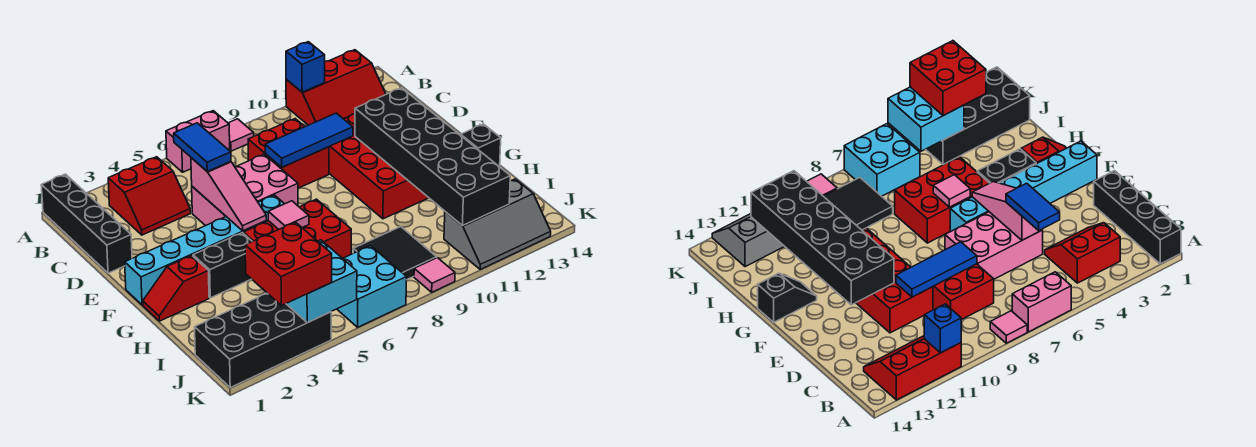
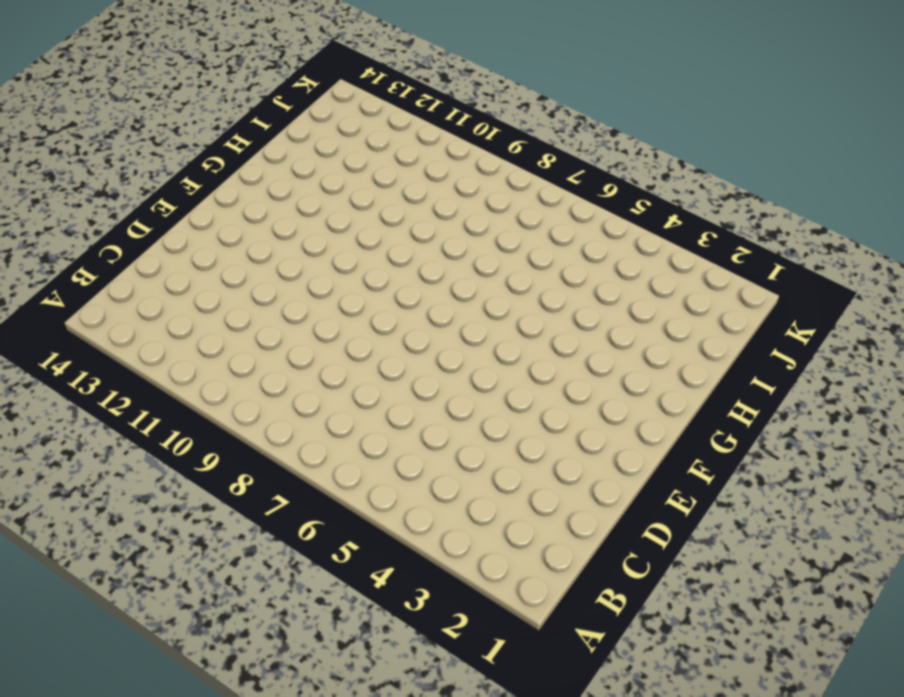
none -> black brick A1:D1 level 1
none -> pink brick A6:A7 level 1
none -> pink tile A8 level 1

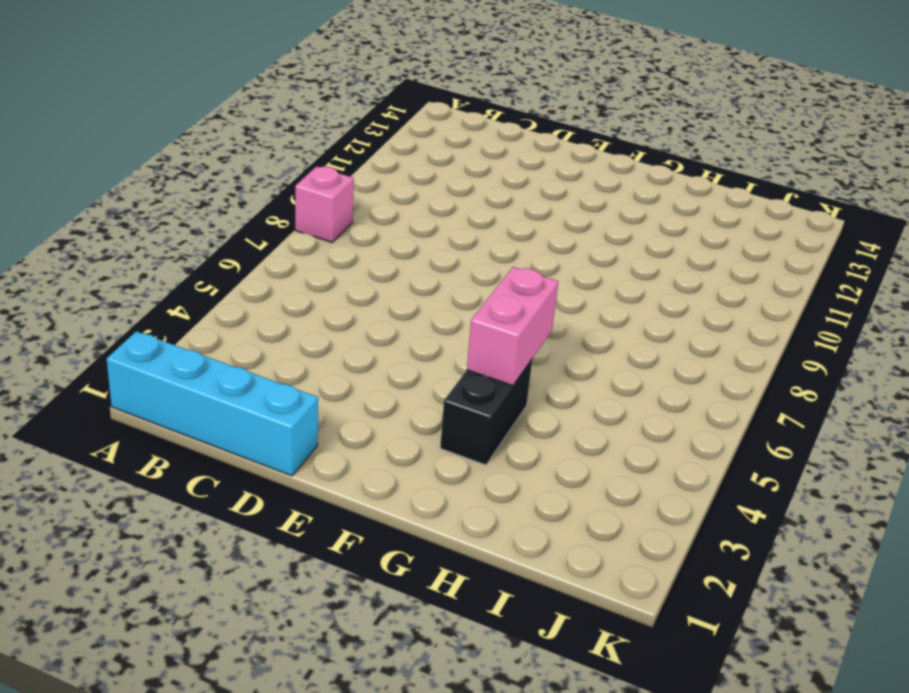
cyan brick A1:D1 level 1 -> black brick A1:D1 level 1
pink brick A8 level 1 -> pink tile A8 level 1
pink brick G4:G5 level 2 -> pink brick A6:A7 level 1
none -> red slope A11:B13 level 1 top A
none -> red slope B3:C4 level 1 top B
none -> red brick C8:D9 level 1

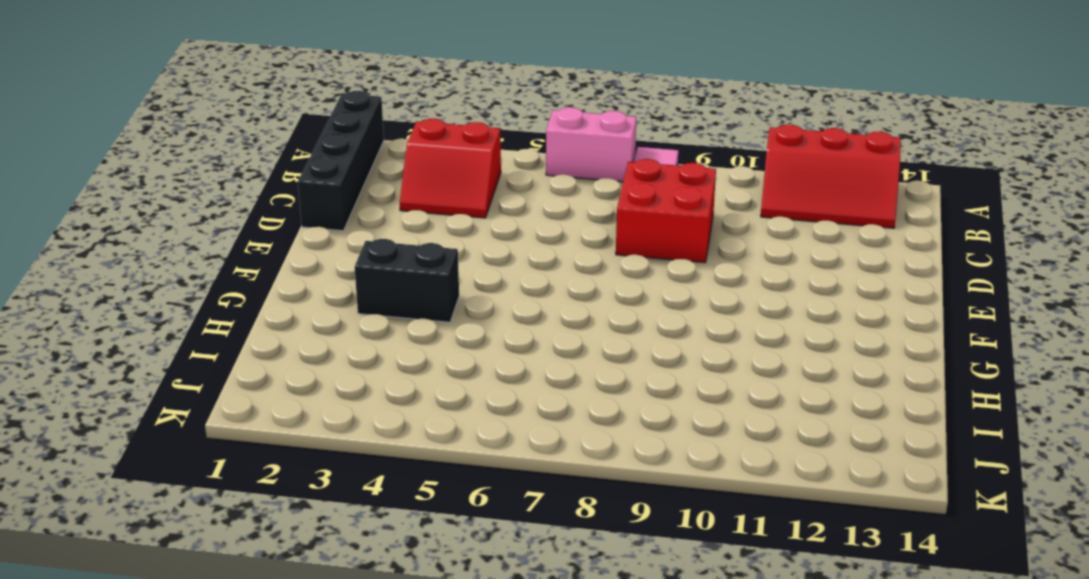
none -> pink brick D5:E7 level 1
none -> red brick D10:G11 level 1
none -> cyan brick F1:F6 level 1

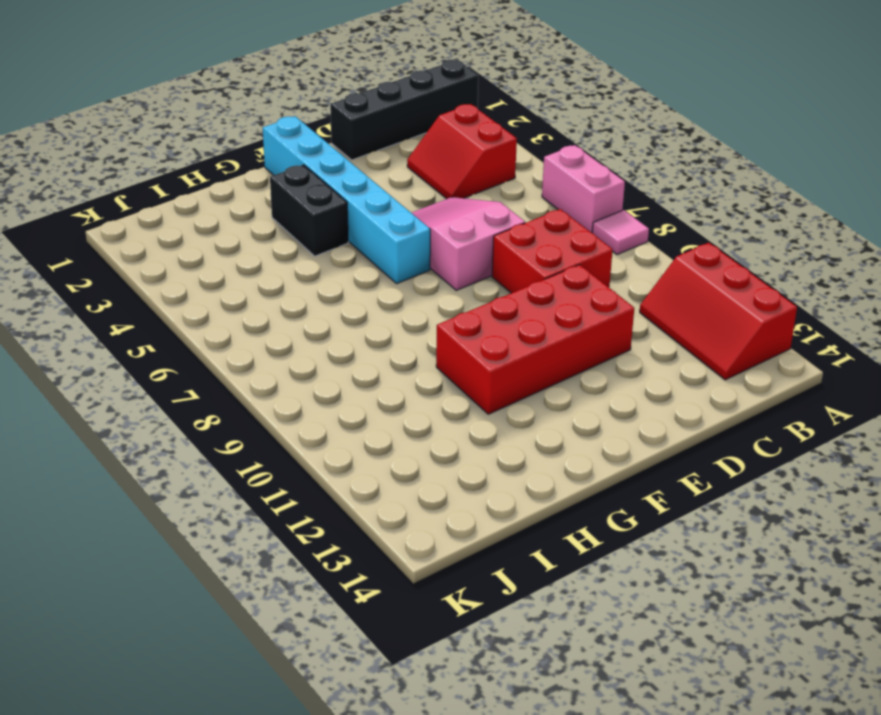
pink slope D5:E7 level 1 top 7 -> pink brick D5:E7 level 1
none -> red slope G1:G2 level 1 top 2
none -> red brick G5:H7 level 1
none -> black slope G13:G14 level 1 top 14

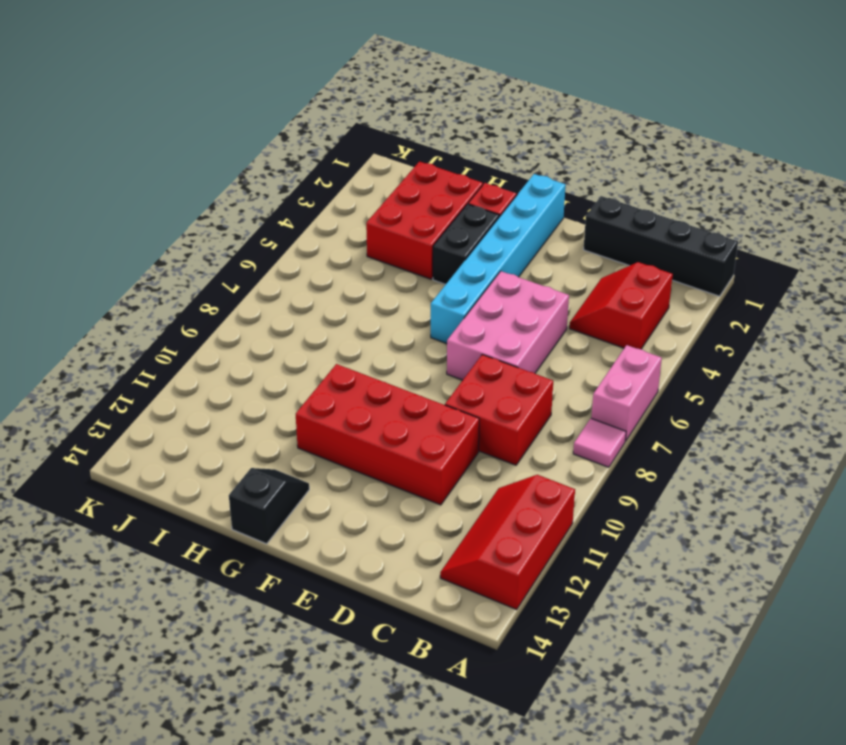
red brick H2:I4 level 1 -> red brick G5:H7 level 1
none -> black tile I8:J9 level 1
none -> black brick J1:K4 level 1
none -> cyan brick J6:K7 level 1

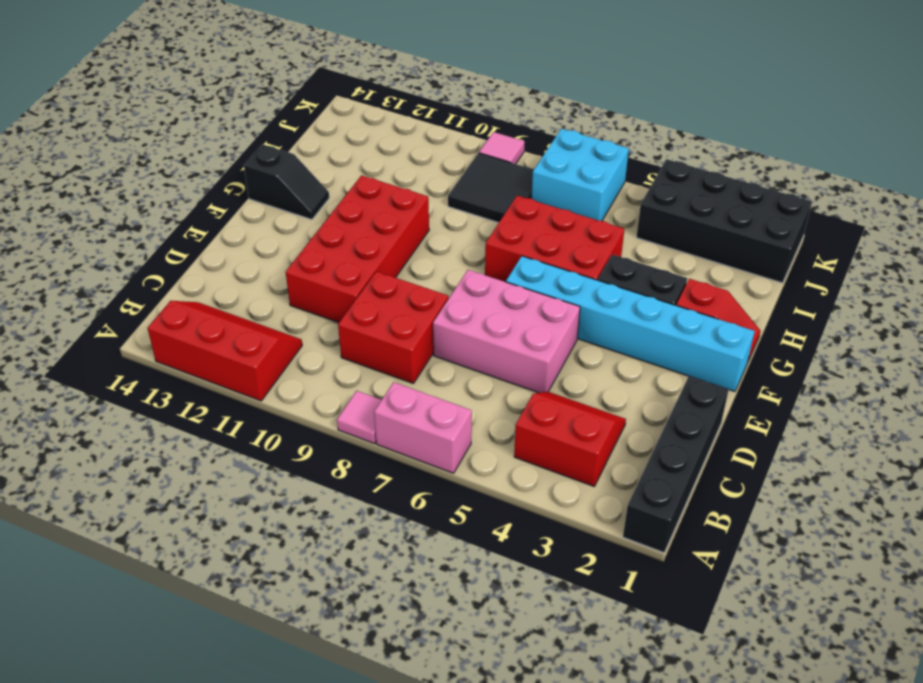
none -> grey slope J11:K13 level 1 top J
none -> blue brick A11 level 2
none -> pink slope D5:F5 level 2 top D

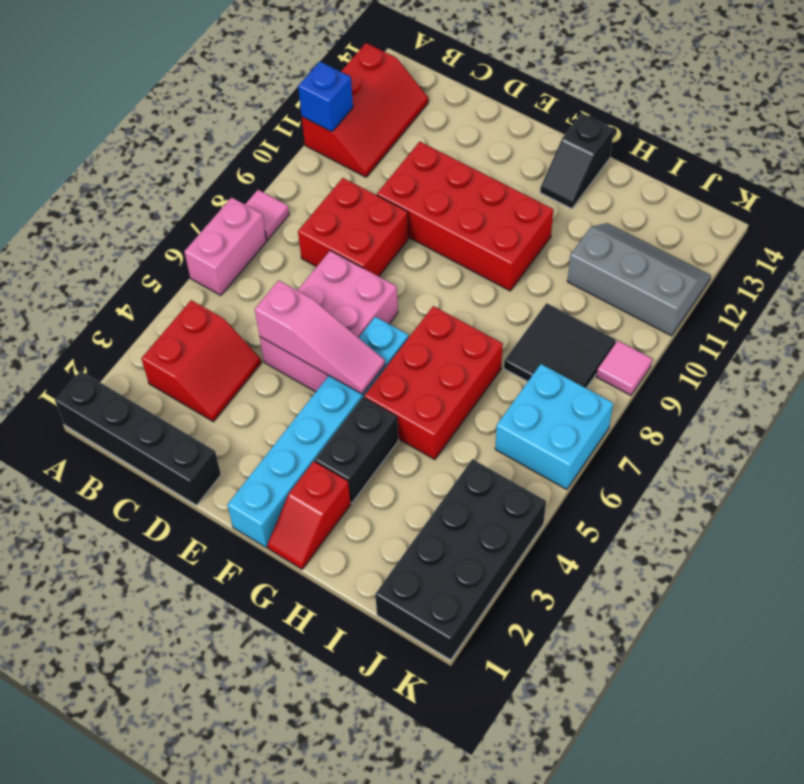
grey slope I11:K12 level 1 top 11 -> grey slope J11:K13 level 1 top J
none -> blue tile D8:D10 level 2
none -> black brick E11:J12 level 2
none -> pink tile G6 level 2

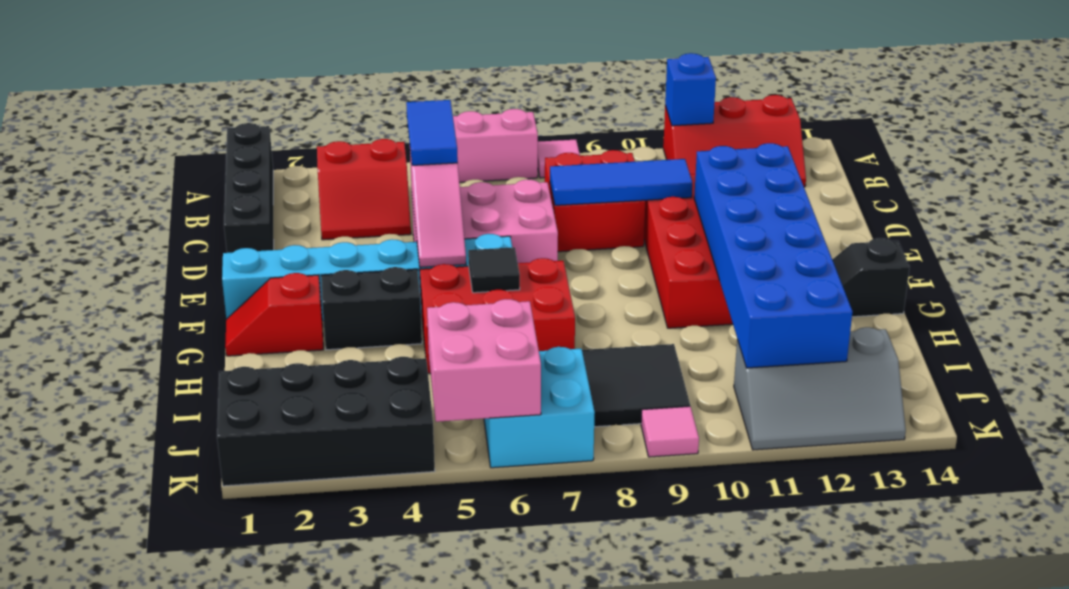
blue brick E11:J12 level 2 -> black brick E11:J12 level 2
black tile G6 level 2 -> pink tile G6 level 2
pink brick J5:K6 level 2 -> cyan brick J4:K5 level 2
none -> red brick J3:K4 level 3

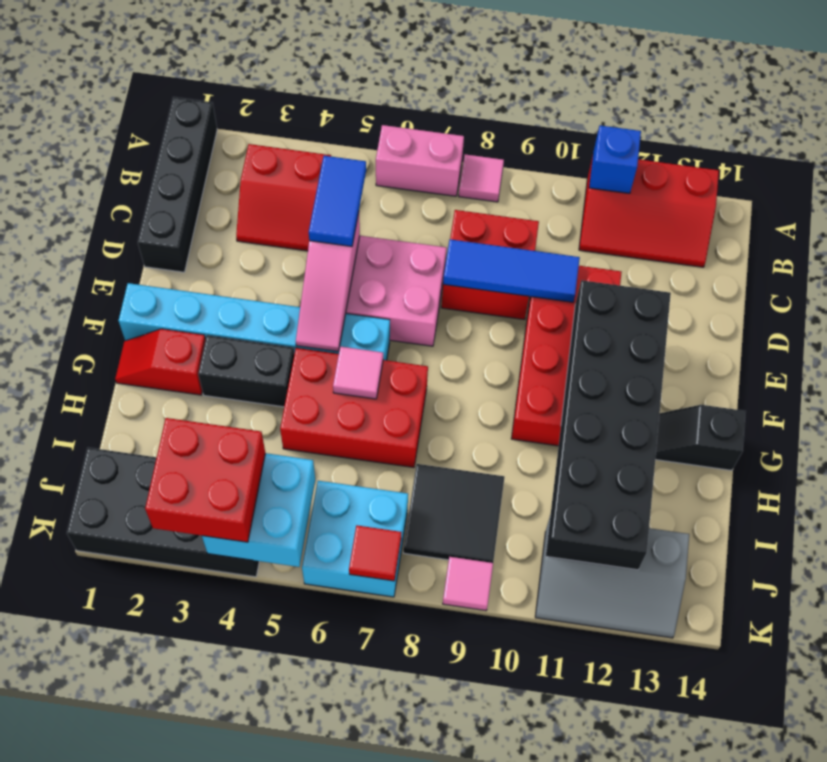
red tile K7 level 2 -> none

